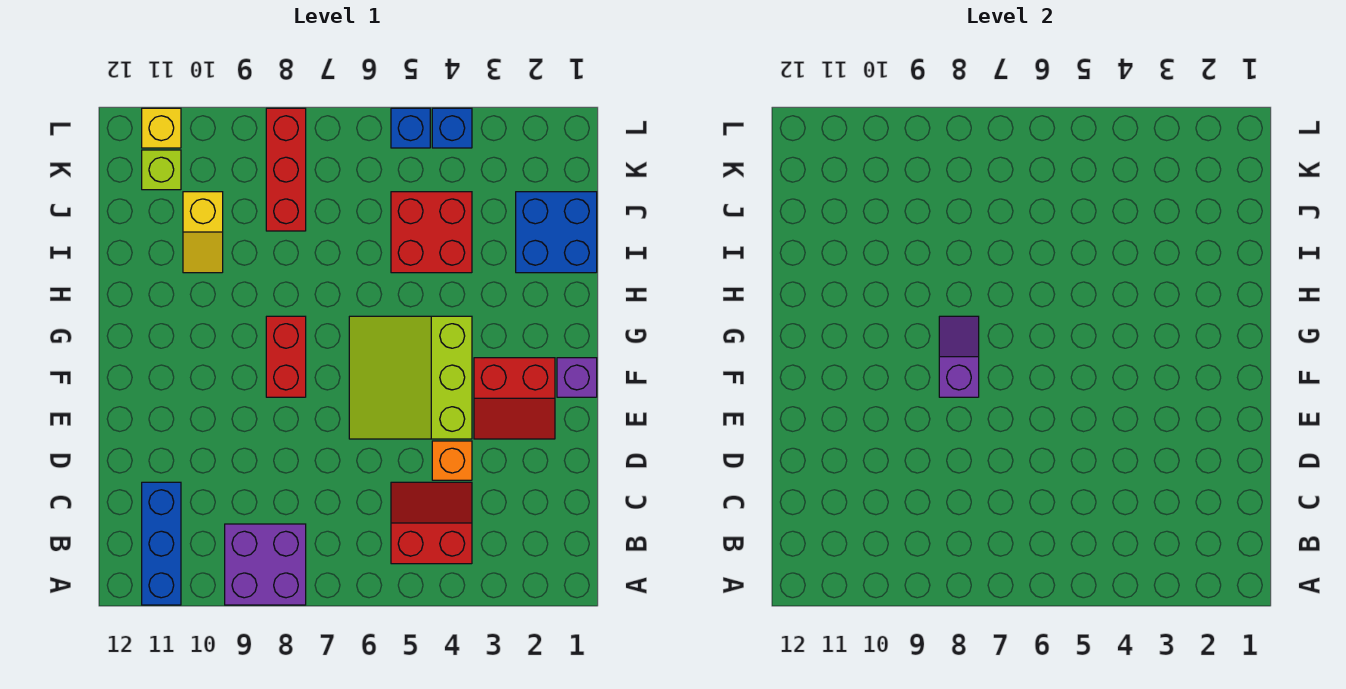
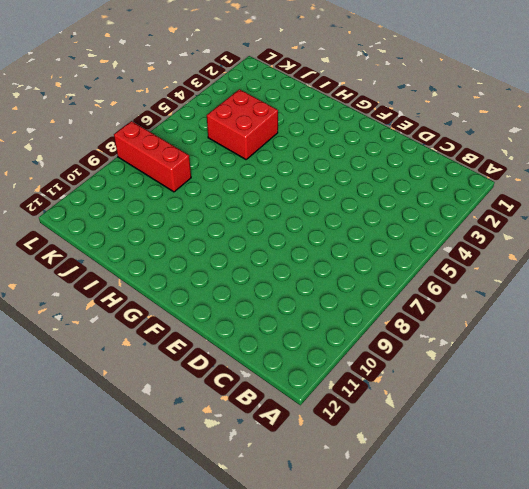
none -> purple brick A8:B9 level 1
none -> blue brick A11:C11 level 1
none -> red slope B4:C5 level 1 top B

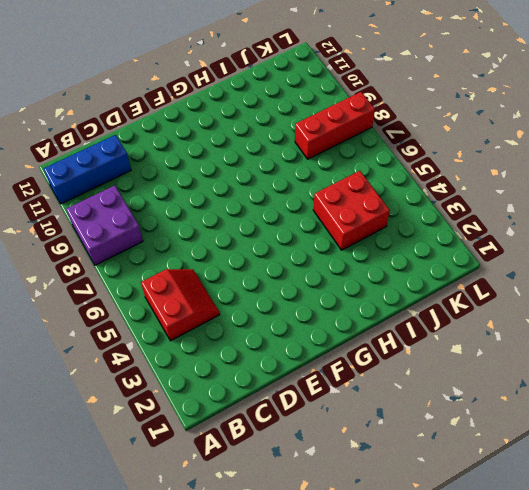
none -> orange brick D4 level 1
none -> red slope E2:F3 level 1 top F
none -> lime slope E4:G6 level 1 top 4

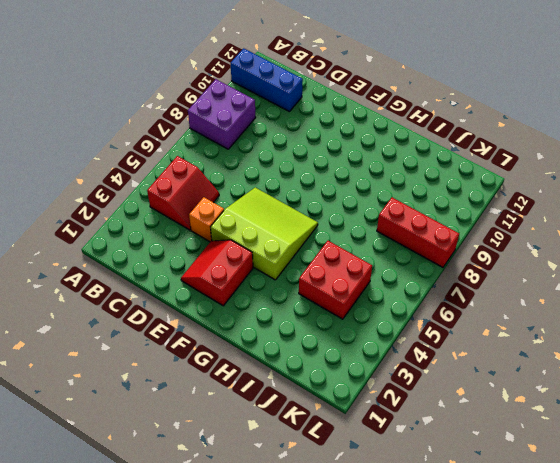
none -> purple brick F1 level 1
none -> red brick F8:G8 level 1
none -> blue brick I1:J2 level 1

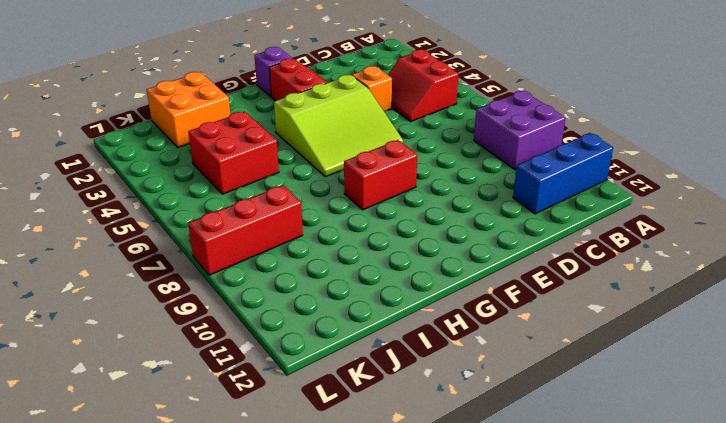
orange brick I1:J2 level 1 -> blue brick I1:J2 level 1
none -> yellow slope I10:J10 level 1 top J
none -> lime brick K11 level 1
none -> blue brick L4 level 1

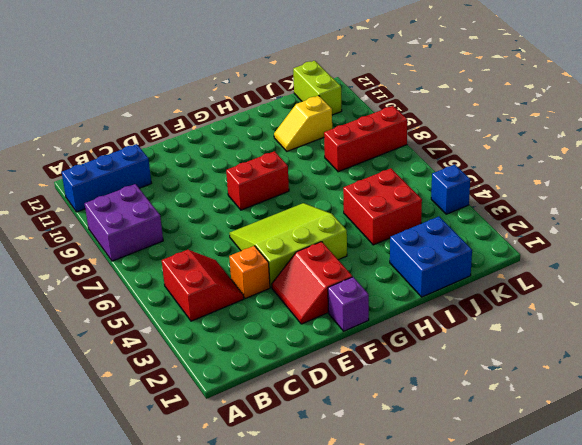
lime brick K11:K12 level 1 -> lime brick K11 level 1
none -> blue brick L5 level 1
none -> yellow brick L11 level 1
none -> purple slope F8:G8 level 2 top F

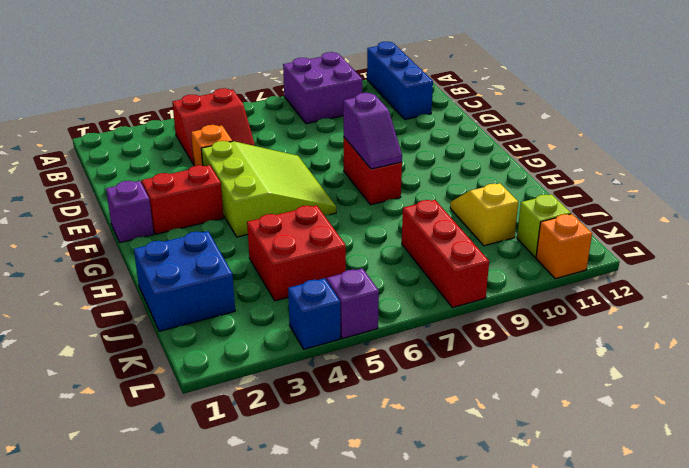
purple brick L5 level 1 -> blue brick L5 level 1
orange brick L11 level 1 -> yellow brick L11 level 1

